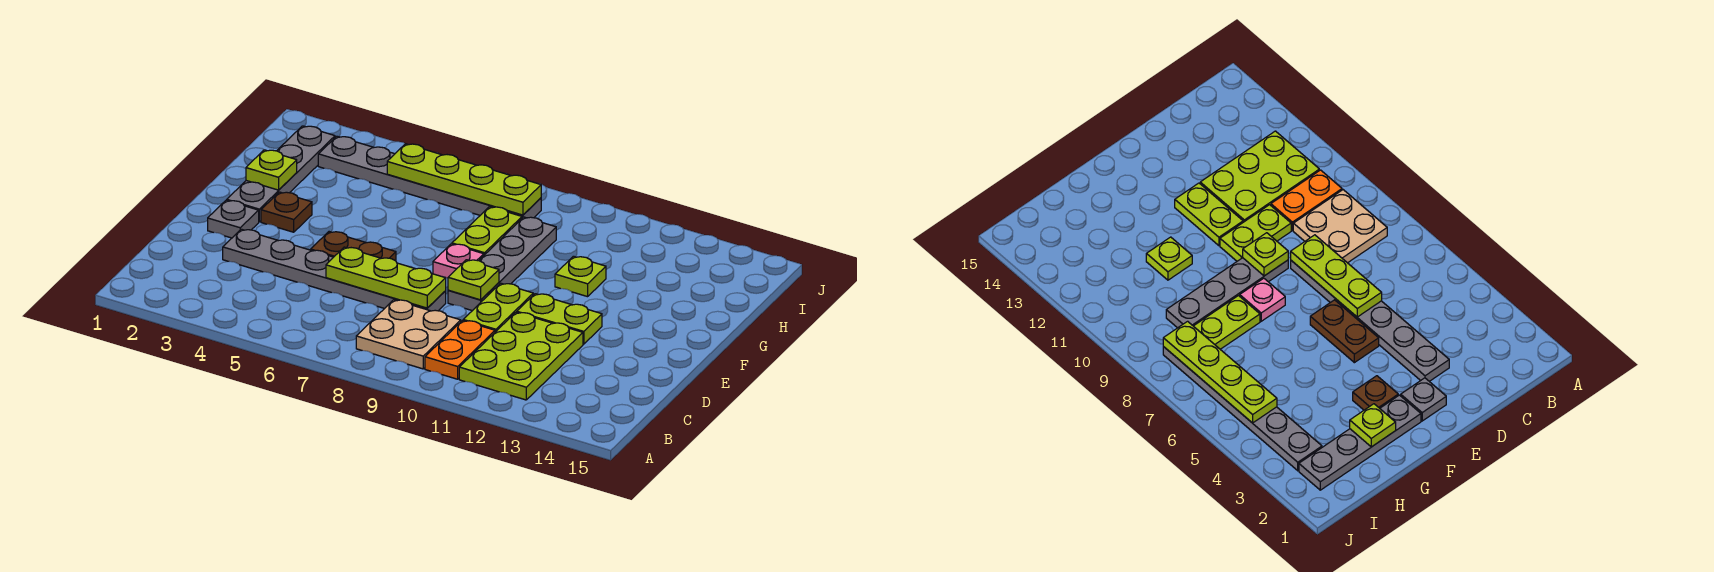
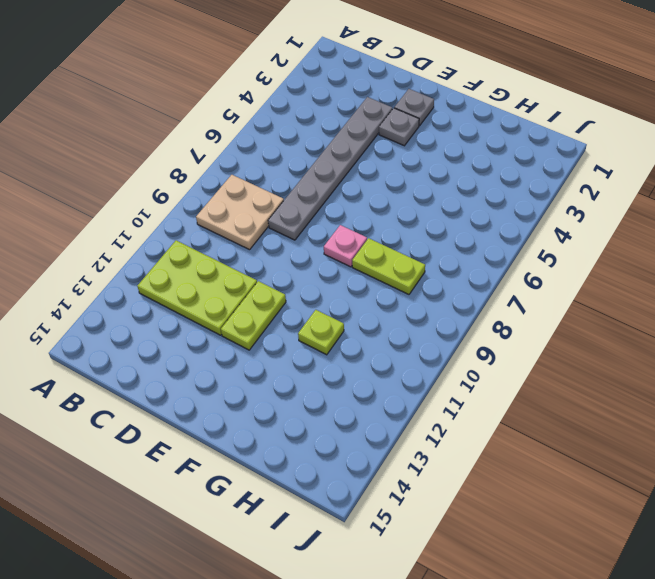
grey plate E3 level 1 -> none
none -> orange plate B10:C10 level 1
none -> lime plate D10:E10 level 1
none -> brown plate E5:E6 level 1

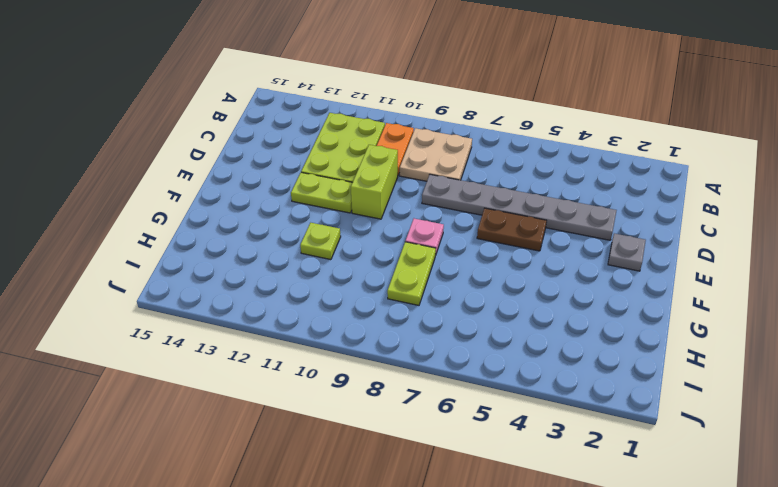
lime brick D10:E10 level 1 -> lime plate D10:E10 level 1
none -> grey plate E9:H9 level 1
none -> grey plate F2:I2 level 1
none -> brown plate F3 level 1

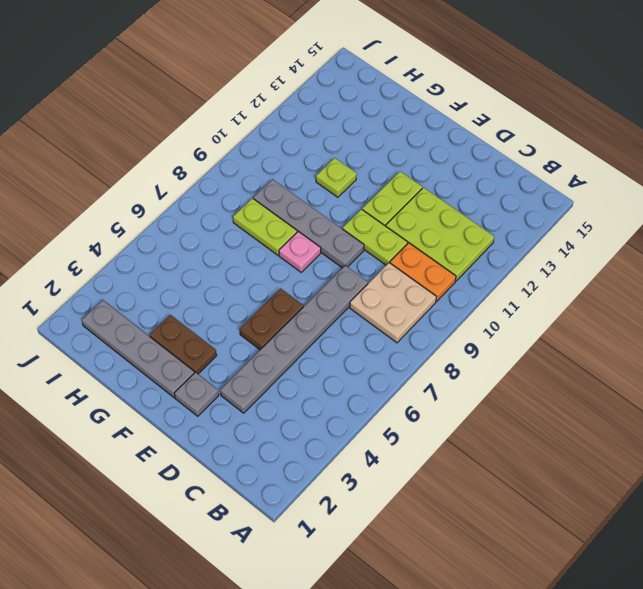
brown plate F3:G3 level 1 -> brown plate F3 level 1
none -> grey plate I3:I8 level 1
none -> lime plate D6:D8 level 2
none -> lime plate E9 level 2

